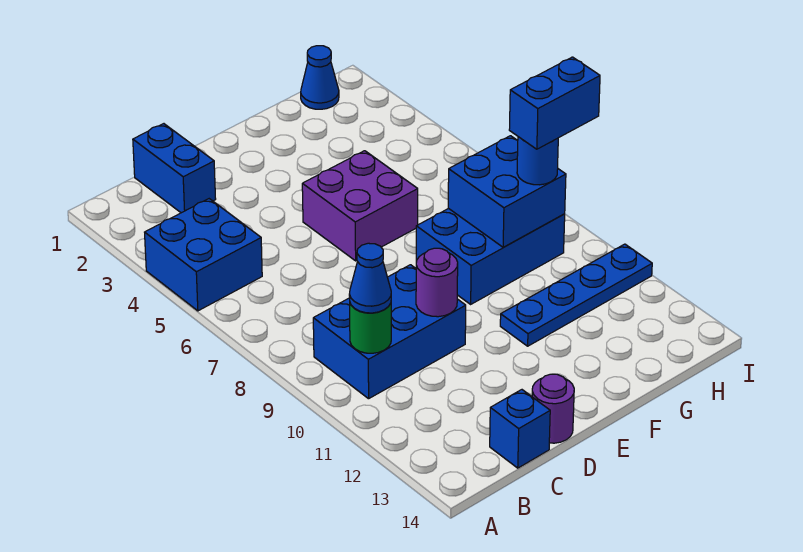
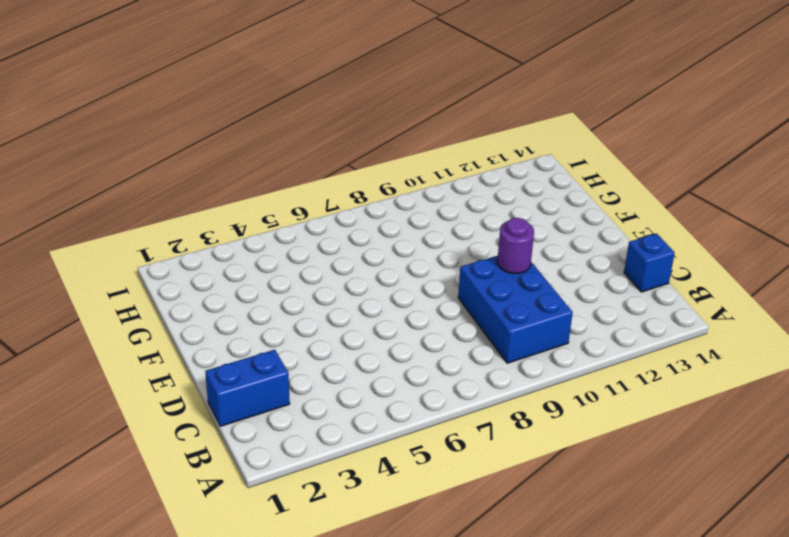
none -> blue brick A4:B5 level 1
none -> purple round brick D14 level 1
none -> purple brick E5:F6 level 1

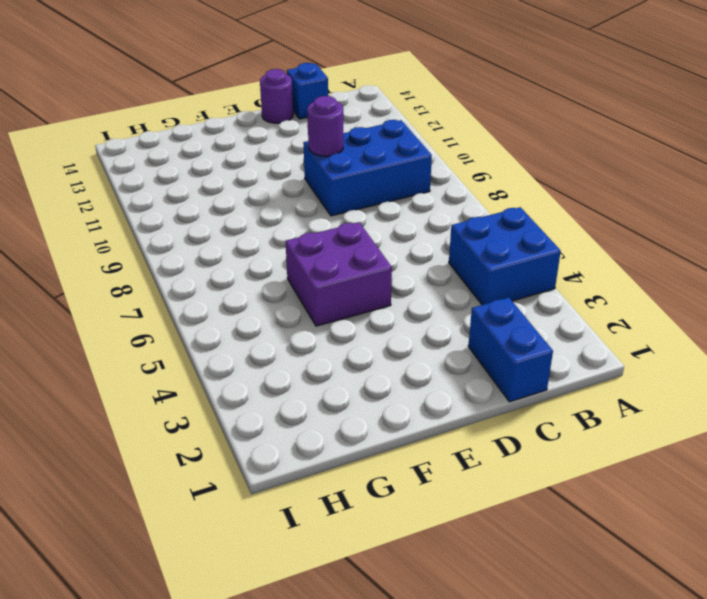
none -> blue brick F8:H9 level 1
none -> blue plate F11:I11 level 1
none -> blue cone H1 level 1

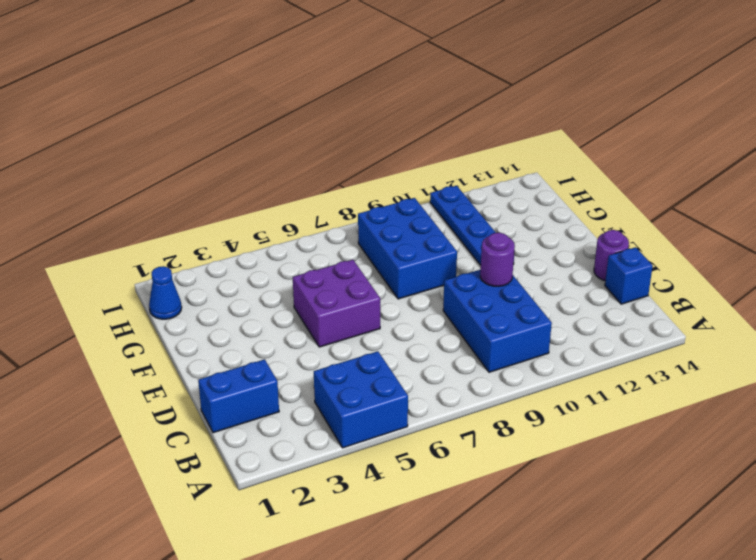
none -> green round brick B10 level 2
none -> blue brick G8:H9 level 2
none -> blue cone B10 level 3

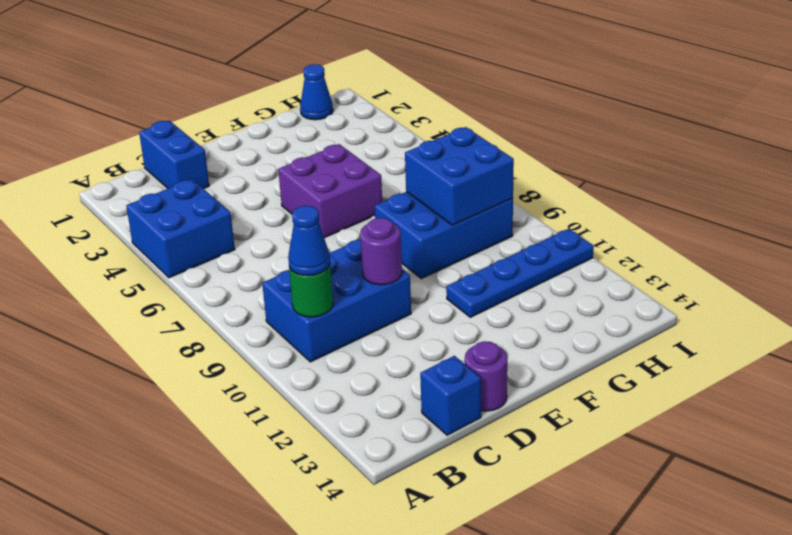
none -> blue round brick H9 level 3
none -> blue brick H9:I9 level 4

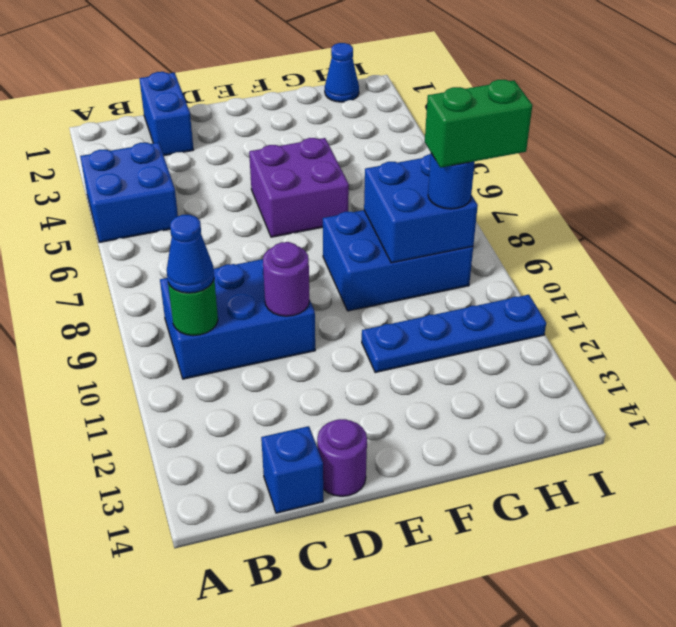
green brick H9:I9 level 4 -> blue brick H9:I9 level 4

